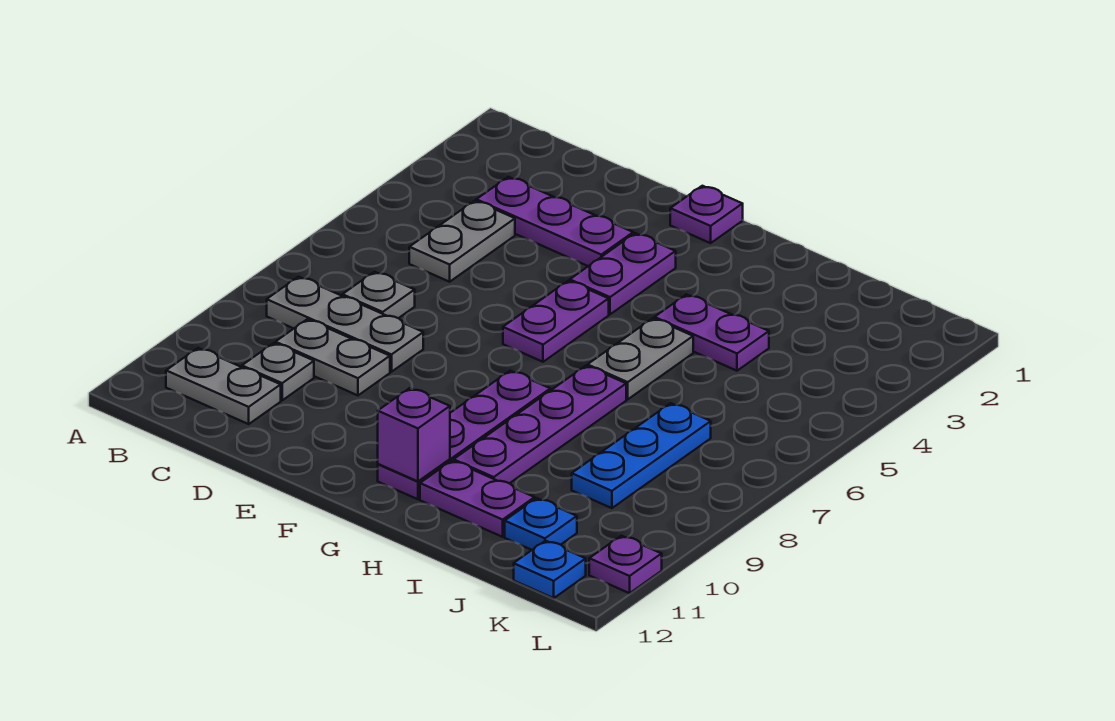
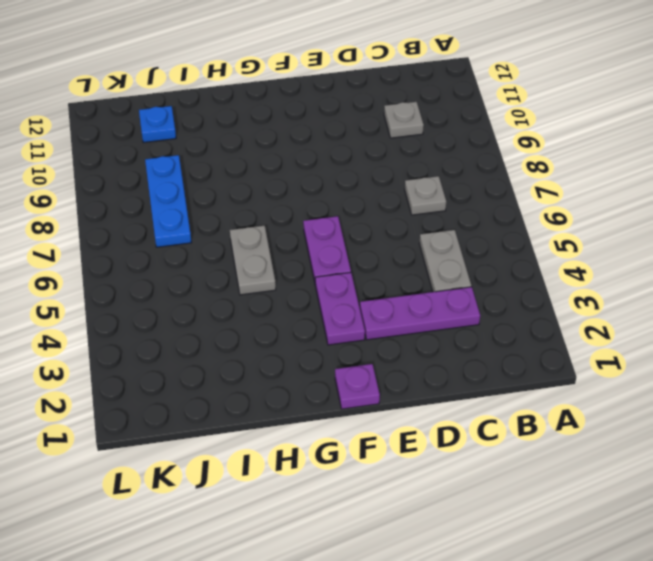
none -> grey plate B8:D8 level 1
none -> grey plate B11:C11 level 1
none -> grey plate C9:D9 level 1

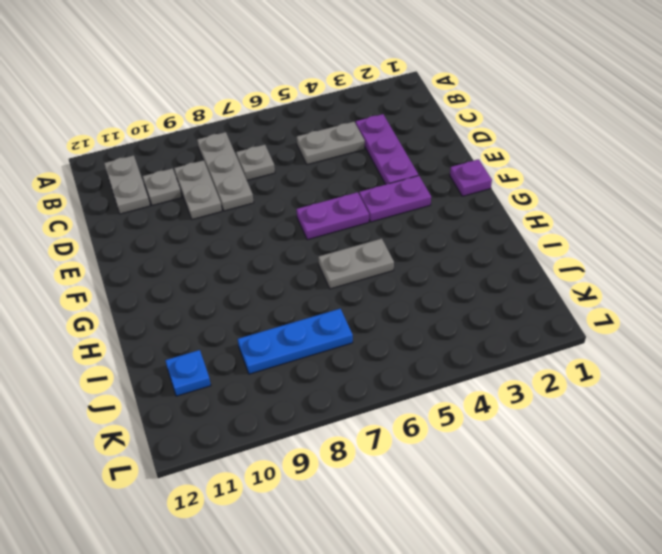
none -> purple plate G8:G11 level 1
none -> purple plate H4:I4 level 1
none -> purple plate H7:H10 level 1

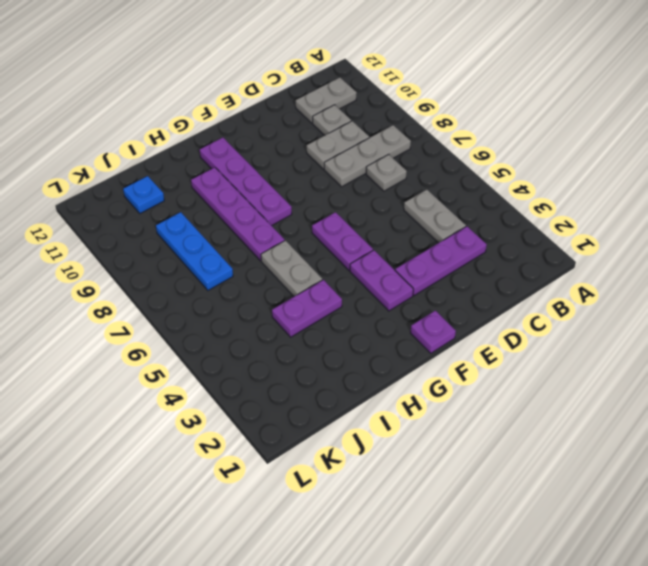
none -> purple plate H11:I11 level 1
none -> blue plate K12 level 1
none -> purple plate L11 level 1

